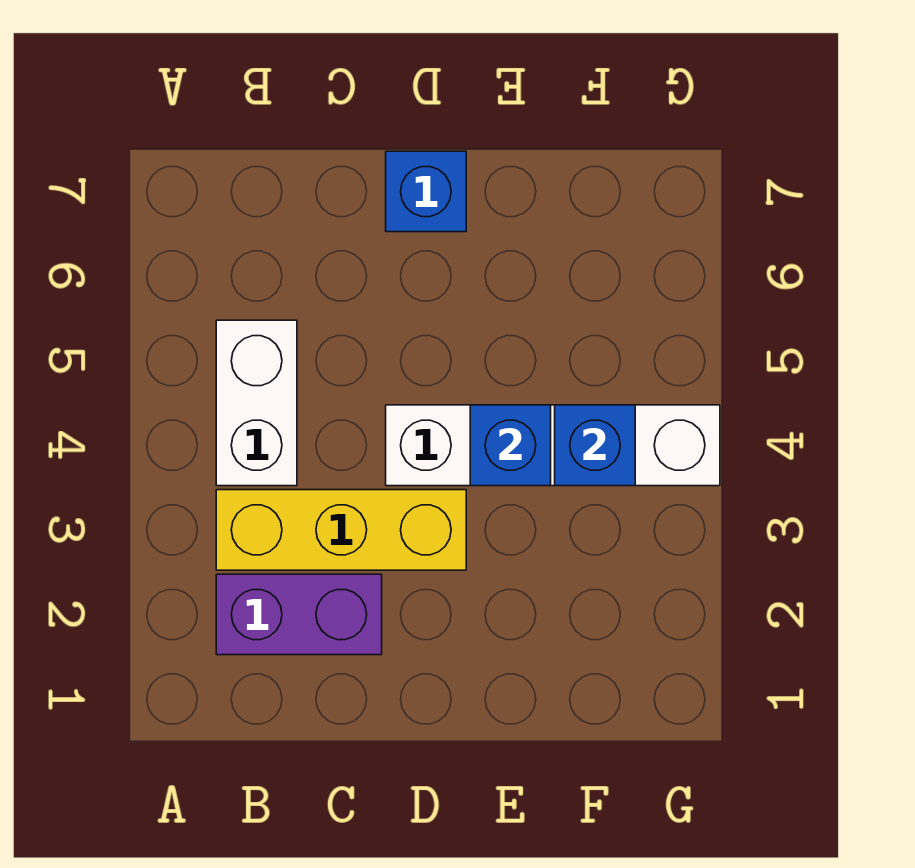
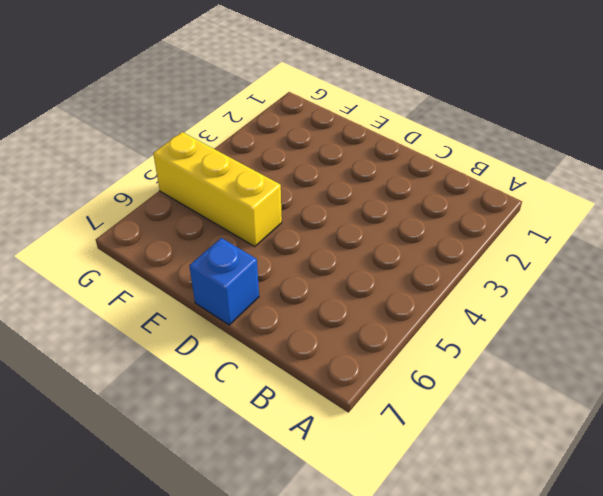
yellow brick E5:G5 level 1 -> yellow brick B3:D3 level 1
none -> purple brick B2:C2 level 1
none -> white brick B4:B5 level 1

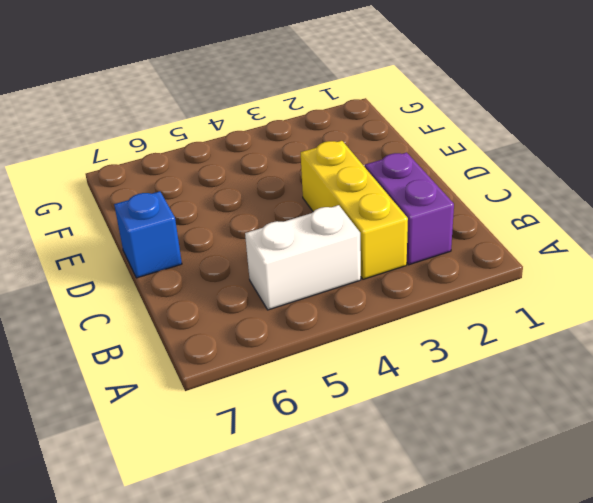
none -> white brick D4:G4 level 1
none -> blue brick E4 level 2

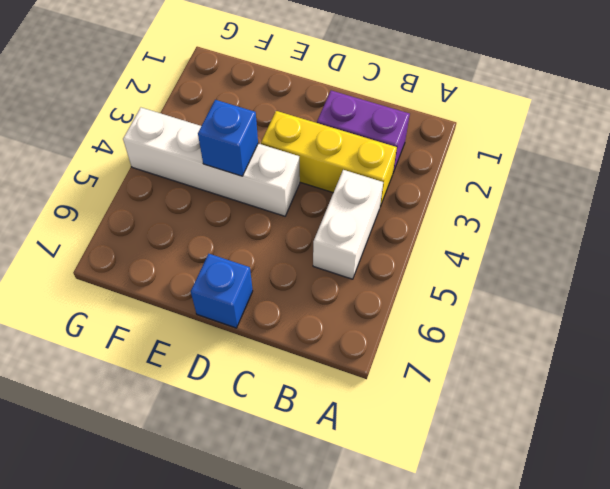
none -> blue brick F4 level 2

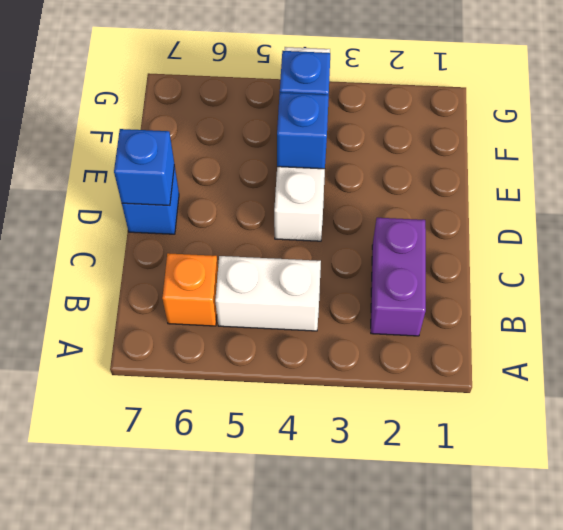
orange brick B6 level 1 -> none
blue brick D7 level 2 -> none
none -> yellow brick B3:D3 level 1

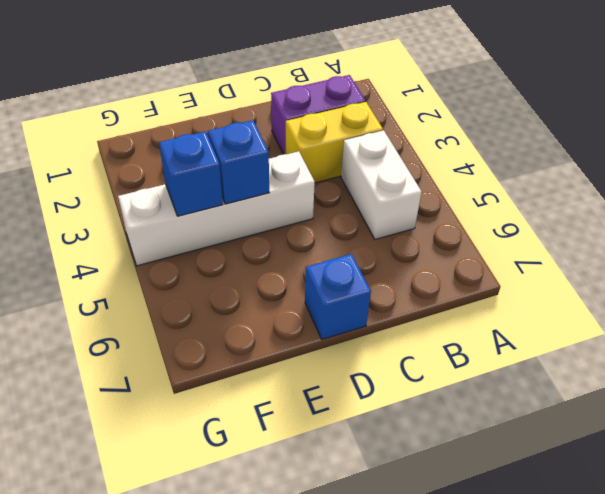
yellow brick B3:C3 level 1 -> yellow brick B3:D3 level 1

